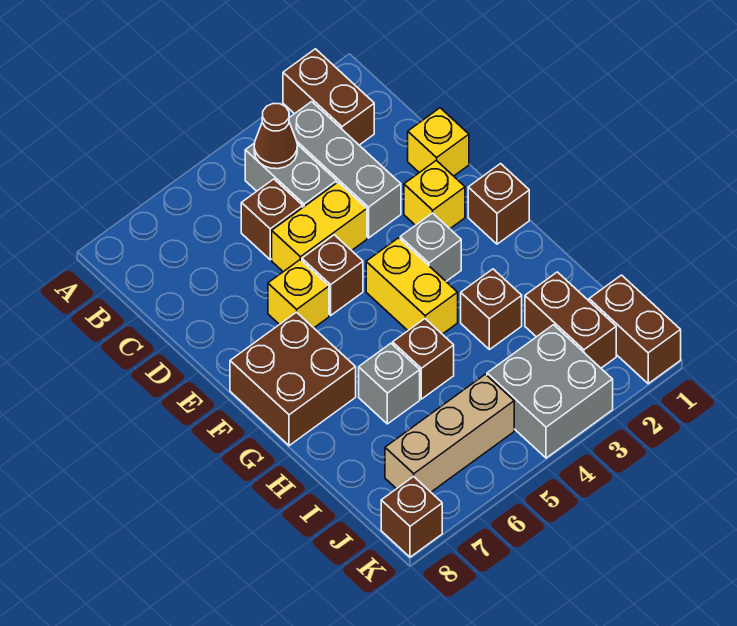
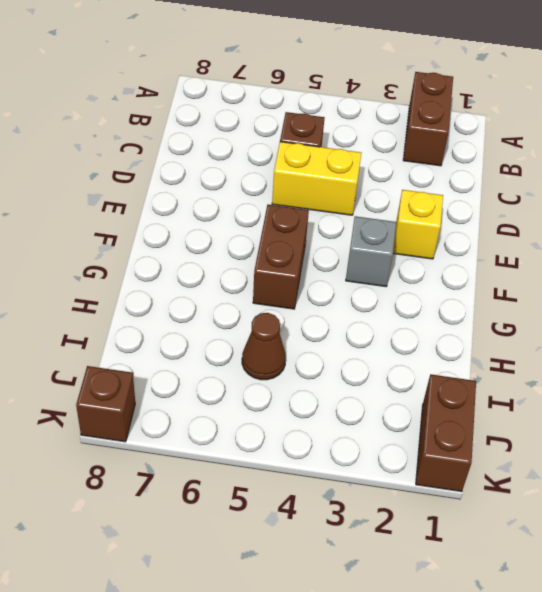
brown brick F5:G5 level 1 -> brown brick I2:J2 level 1
brown cone I5 level 1 -> brown cone B4 level 2
none -> grey brick B3:D3 level 1
none -> grey brick B4:C4 level 1
none -> yellow brick D1 level 1

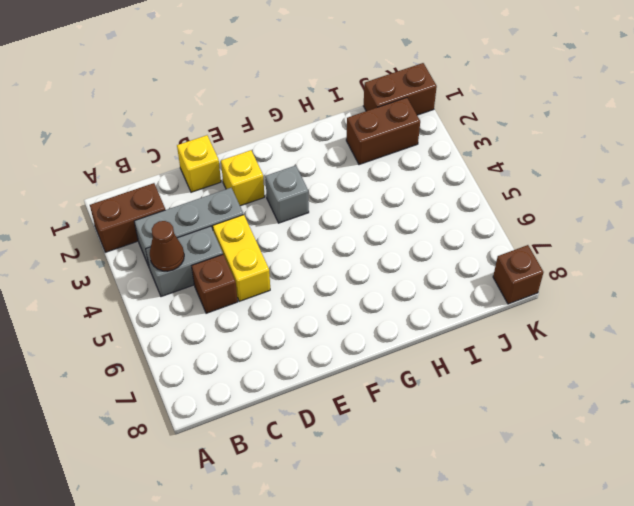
none -> brown brick E5 level 1
none -> yellow brick E6 level 1
none -> brown brick F1 level 1

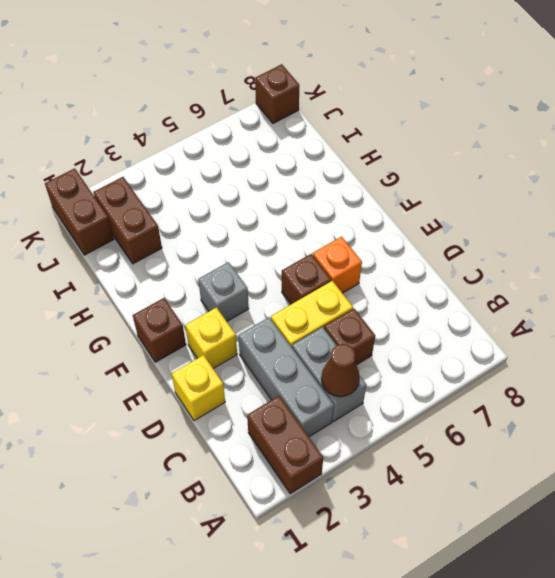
orange brick E6 level 1 -> yellow brick E6 level 1
none -> yellow brick F4:G4 level 1
none -> brown brick F7:G8 level 1
none -> brown brick H3 level 1

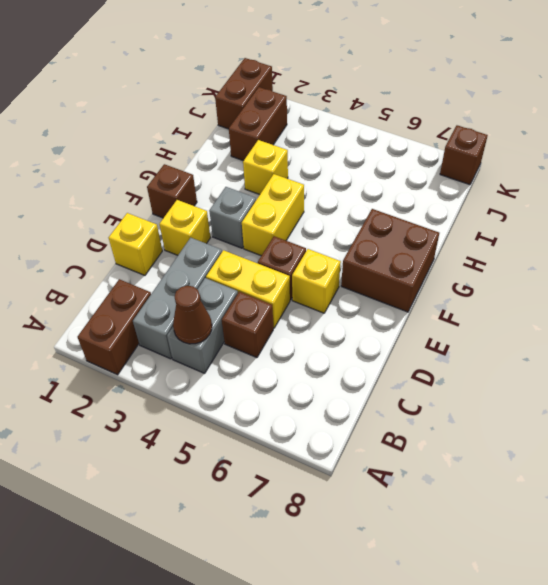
yellow brick H3 level 1 -> brown brick H3 level 1
none -> brown brick H5 level 1
none -> grey brick H6 level 1
none -> grey brick J3:K4 level 1

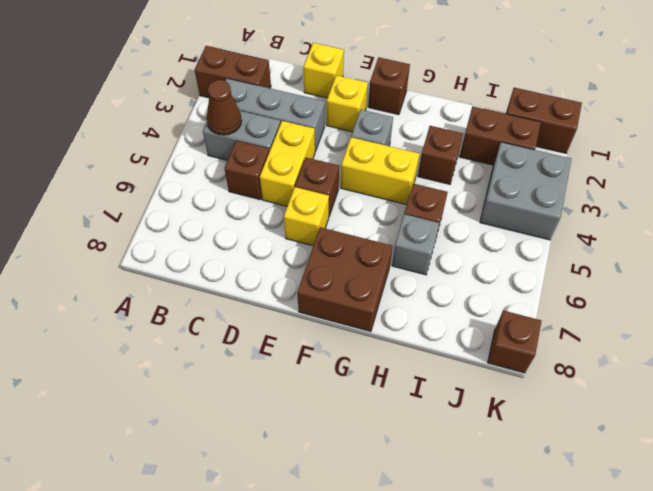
none -> tan brick J5:J7 level 1

